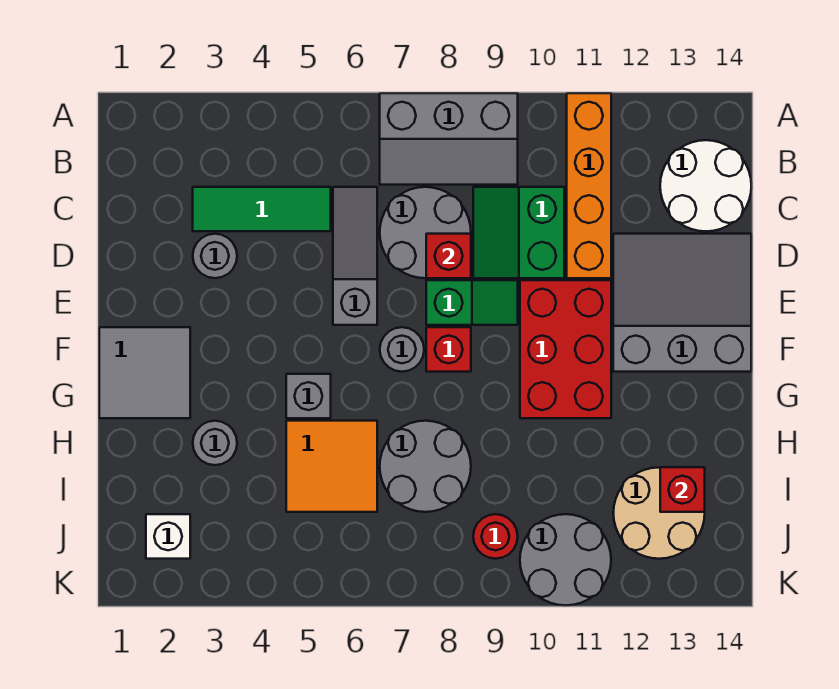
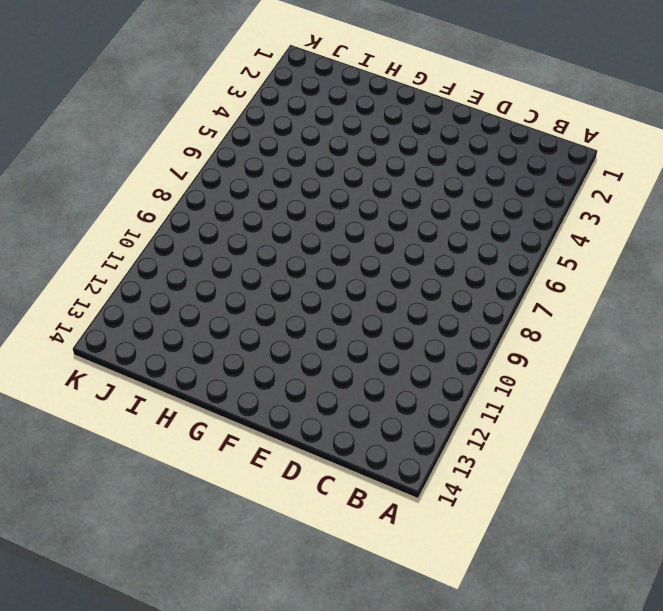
none -> grey slope A7:B9 level 1 top A
none -> orange brick A11:D11 level 1
none -> white round brick B13:C14 level 1

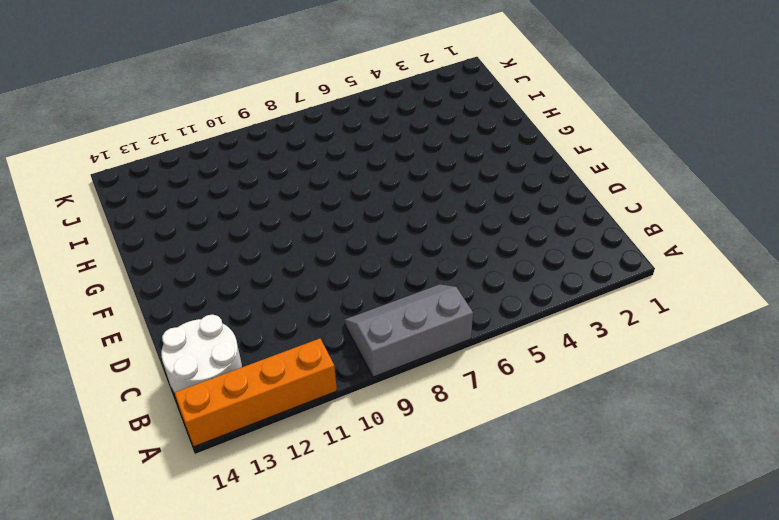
orange brick A11:A14 level 1 -> orange brick A11:D11 level 1
none -> green tile C3:C5 level 1
none -> grey slope C6:E6 level 1 top E
none -> grey round brick C7:D8 level 1

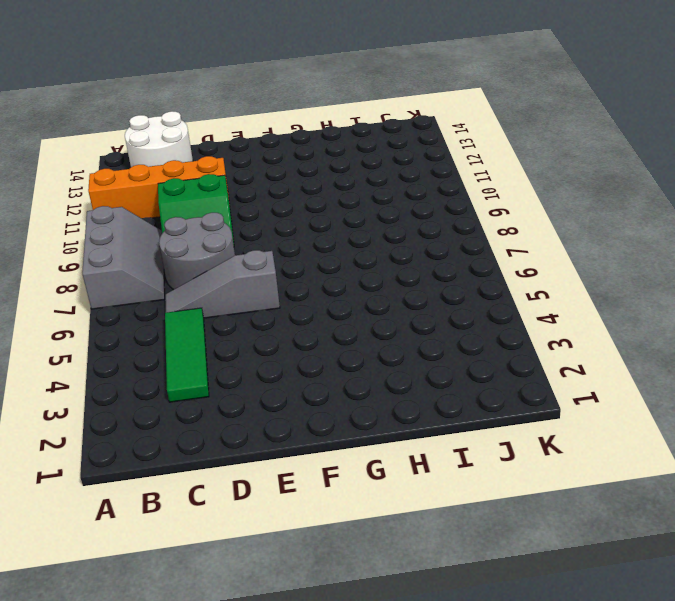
none -> grey round brick D3 level 1
none -> grey slope D12:F14 level 1 top F
none -> green slope E8:E9 level 1 top 8

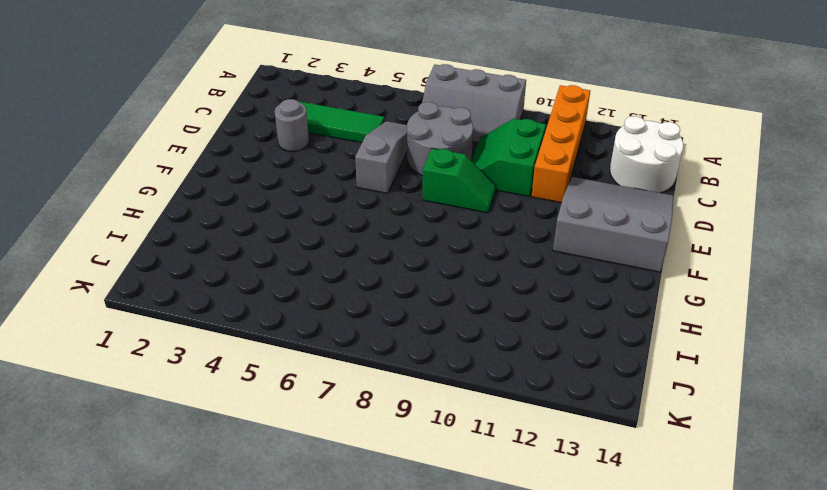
none -> red brick E10:G11 level 1
none -> grey tile F1:G2 level 1
none -> grey round brick F7 level 1

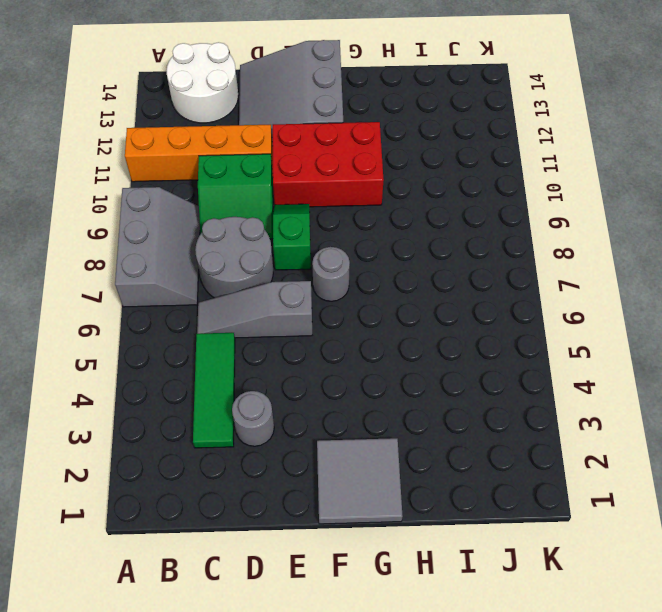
none -> red brick F8 level 1
none -> grey brick G5 level 1
none -> grey round brick H3 level 1

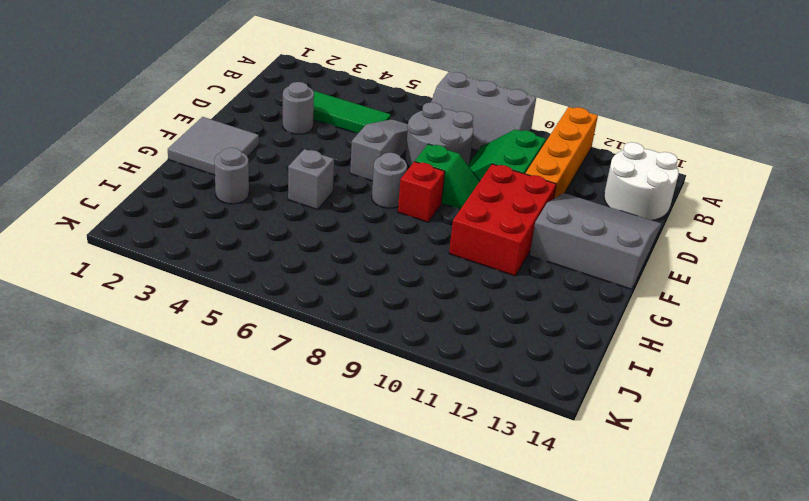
none -> orange tile H5:I6 level 1
none -> grey round brick H7:I8 level 1
none -> tan round brick I12:J13 level 1

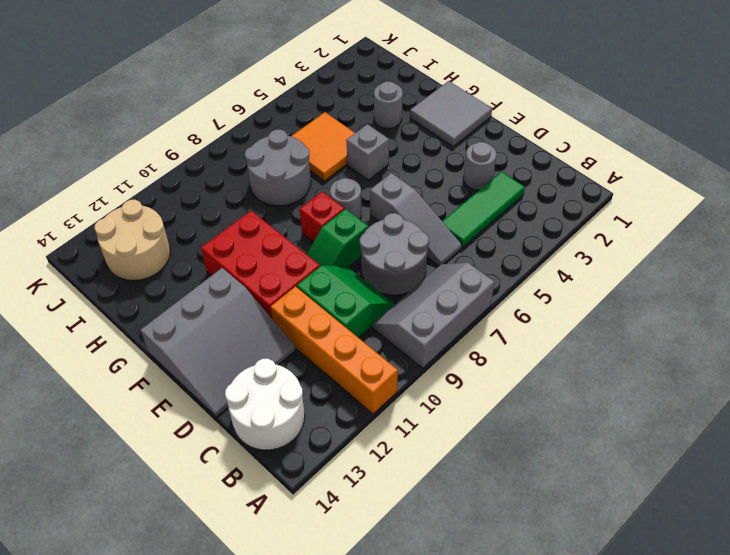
none -> white brick J2 level 1
none -> red round brick J9 level 1
none -> grey round brick J10:K11 level 1

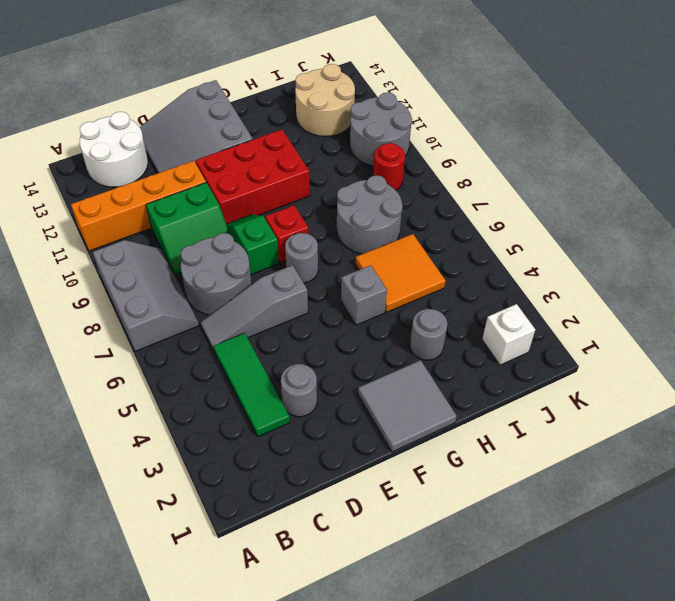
none -> red brick D8 level 2
none -> red brick I13 level 2

